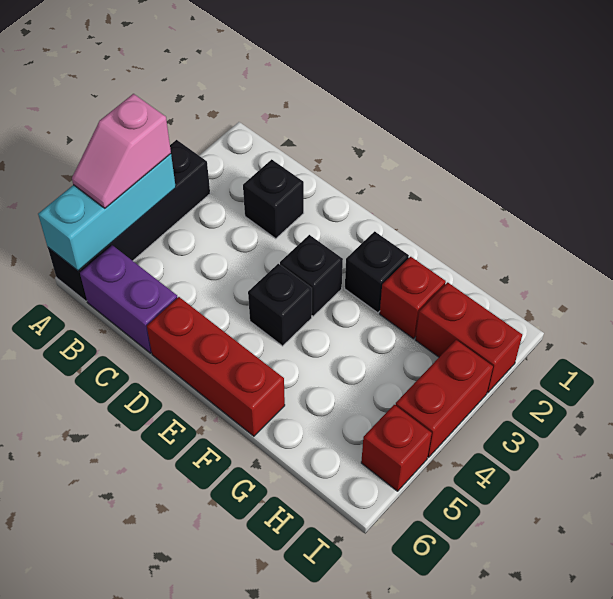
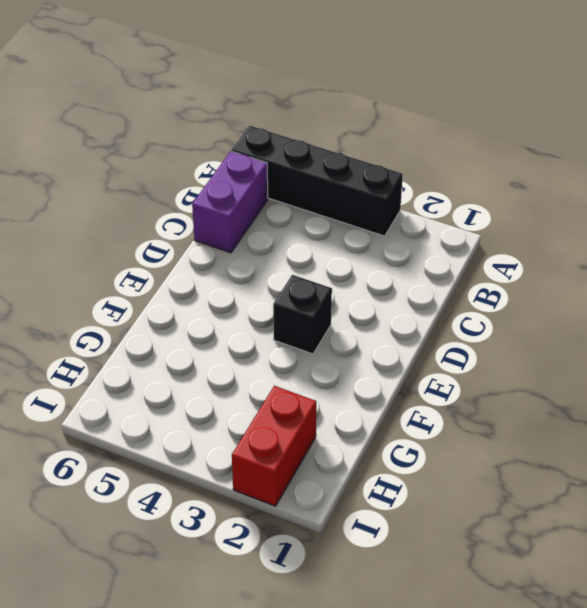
none -> black brick C2 level 1
none -> red brick D6:F6 level 1
none -> black brick E4 level 1

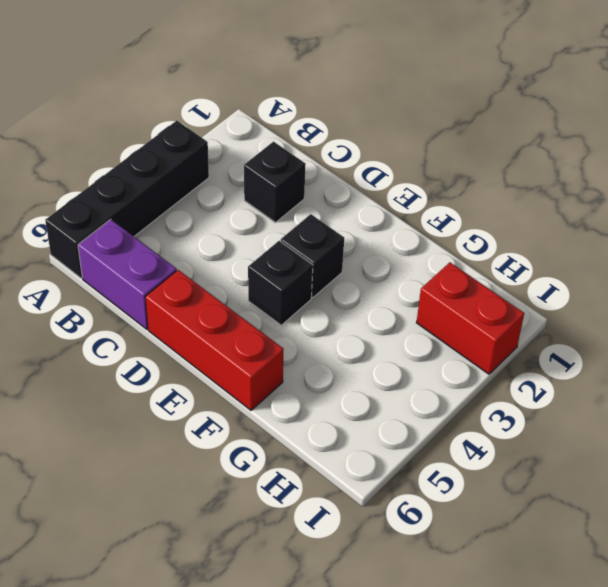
none -> black brick F2 level 1
none -> red brick G2 level 1
none -> red brick I3:I4 level 1

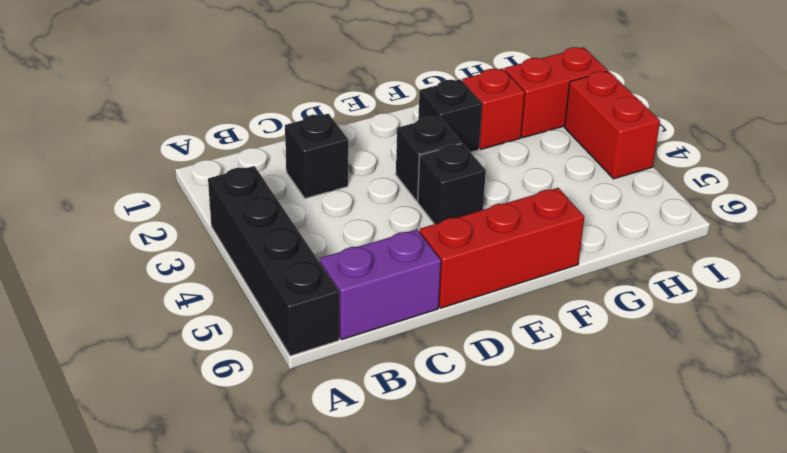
none -> red brick I5 level 1
none -> cyan brick A4:A6 level 2
none -> pink slope A4:A5 level 3 top 4

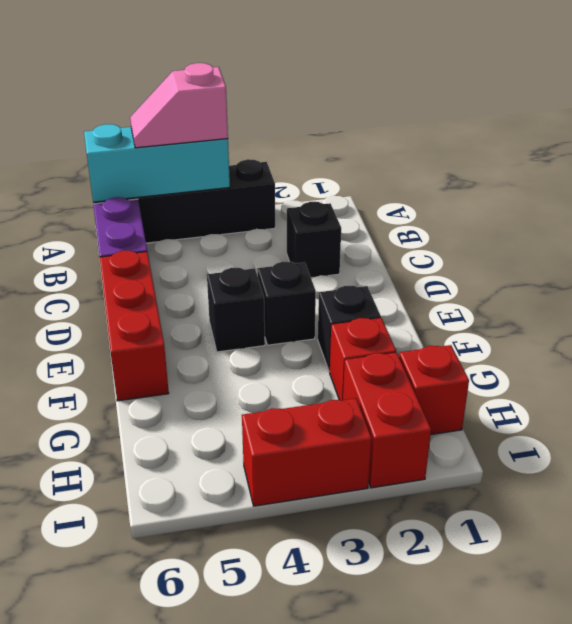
red brick H1 level 1 -> red brick I5 level 1

